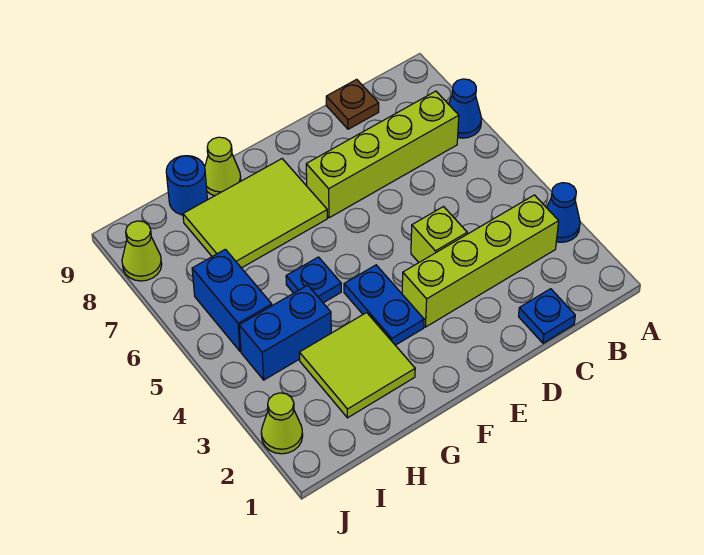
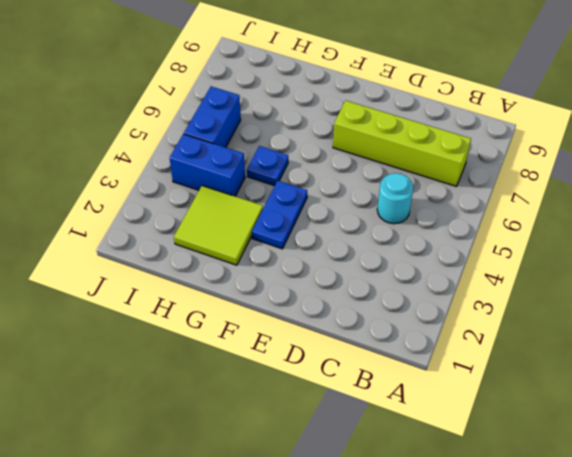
cyan round brick C5 level 1 -> none
none -> blue cone A3 level 1
none -> blue cone A7 level 1
none -> lime brick B3:E3 level 1

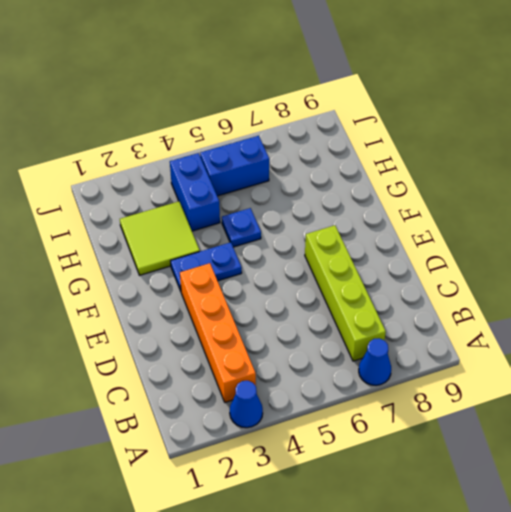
orange brick B3:E3 level 1 -> lime brick B3:E3 level 1
none -> blue plate C1 level 1
none -> brown plate C9 level 1
none -> lime brick D4 level 1

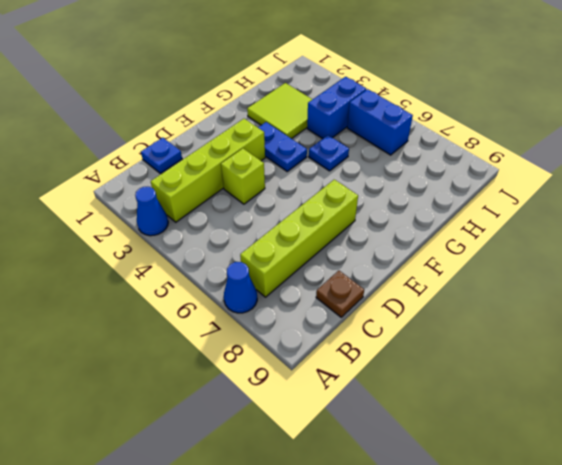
none -> lime tile F7:H8 level 1
none -> lime cone G9 level 1
none -> blue round brick H9 level 1

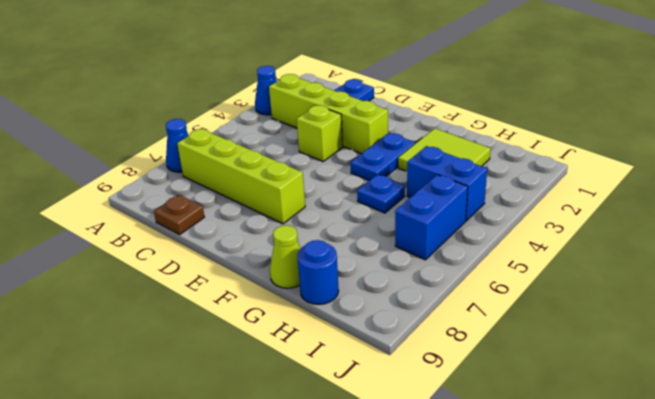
none -> lime tile F7:H8 level 1
none -> lime cone J2 level 1
none -> lime cone J8 level 1

